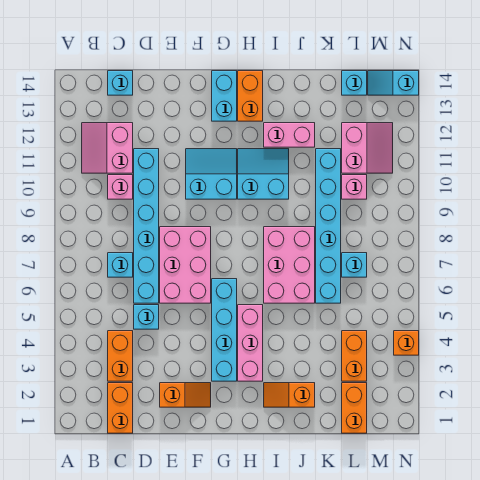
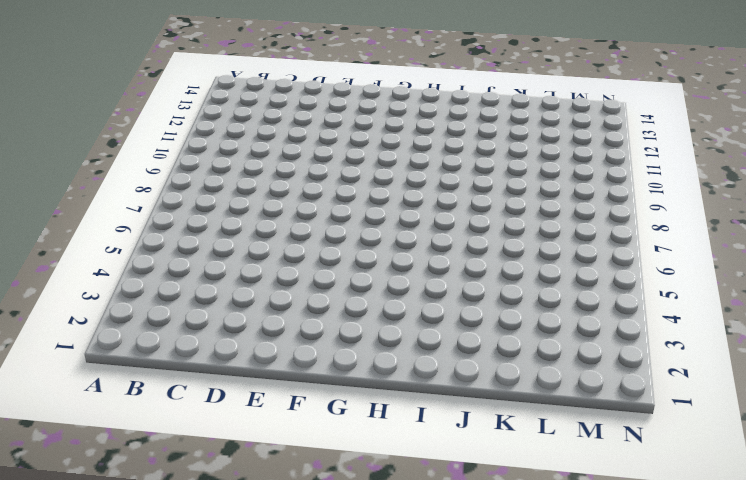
none -> pink slope B11:C12 level 1 top C
none -> orange brick C1:C2 level 1
none -> orange brick C3:C4 level 1

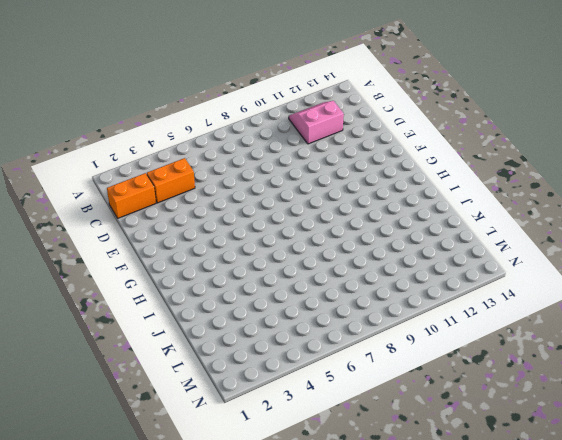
none -> cyan brick C7 level 1
none -> pink brick C10 level 1
none -> cyan brick C14 level 1

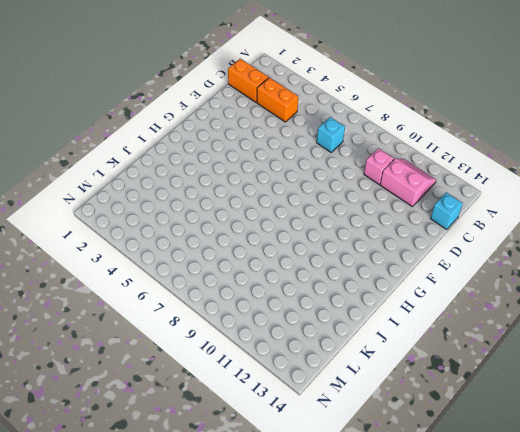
none -> cyan brick D5 level 1
none -> cyan brick D6:D11 level 1
none -> orange slope E2:F2 level 1 top E

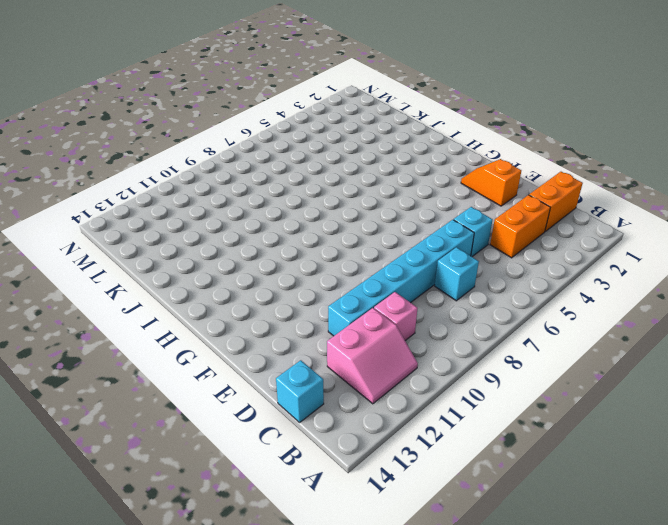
none -> pink brick E6:F8 level 1
none -> cyan slope F10:G11 level 1 top 10
none -> cyan brick G3:G6 level 1

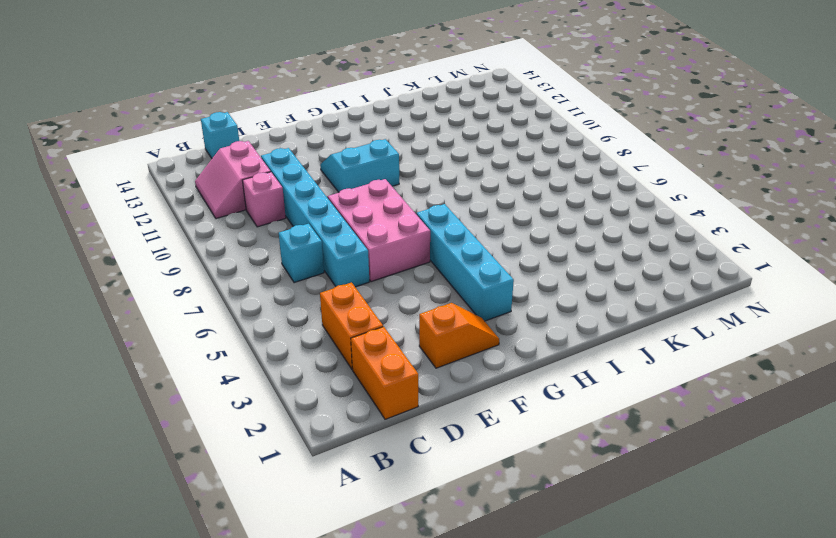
none -> cyan brick D5 level 1
none -> cyan brick G13:G14 level 1
none -> pink brick H3:H5 level 1

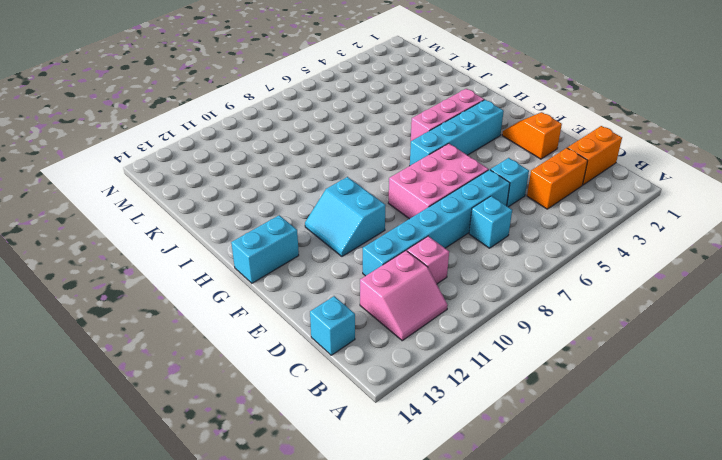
none -> cyan slope H10:I11 level 1 top 10
none -> orange brick H13:H14 level 1
none -> orange slope I2:J2 level 1 top J

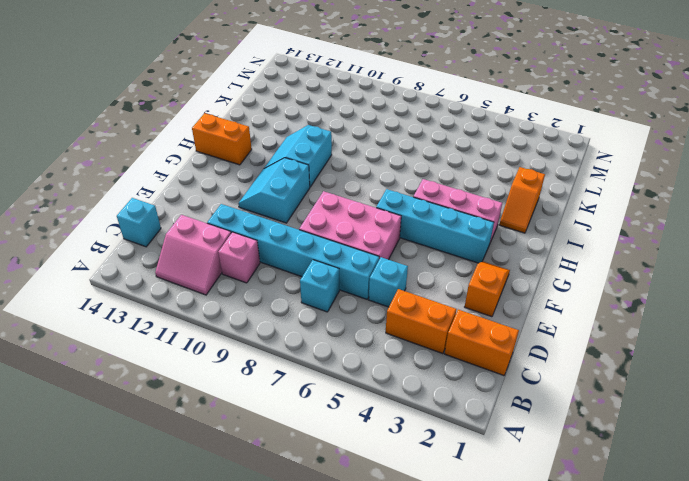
none -> cyan brick G13:G14 level 1
none -> pink brick I6:J8 level 1
none -> pink brick I12:J12 level 1

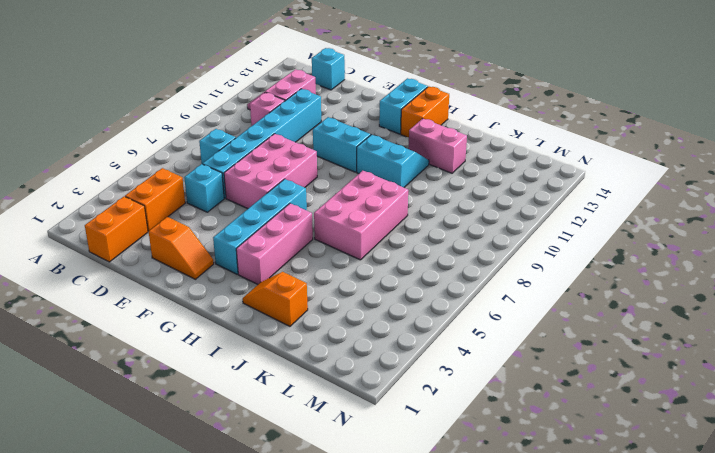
none -> cyan brick K6:K11 level 1
none -> orange brick L1:L2 level 1
none -> orange brick L3:L4 level 1

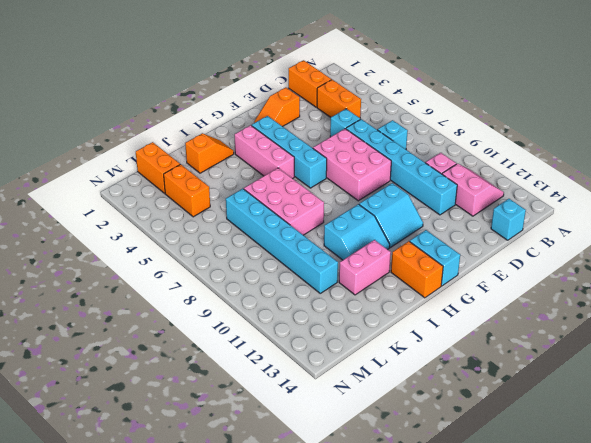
none -> cyan brick L7 level 1
none -> pink brick L10 level 1
none -> pink slope L11:M12 level 1 top L

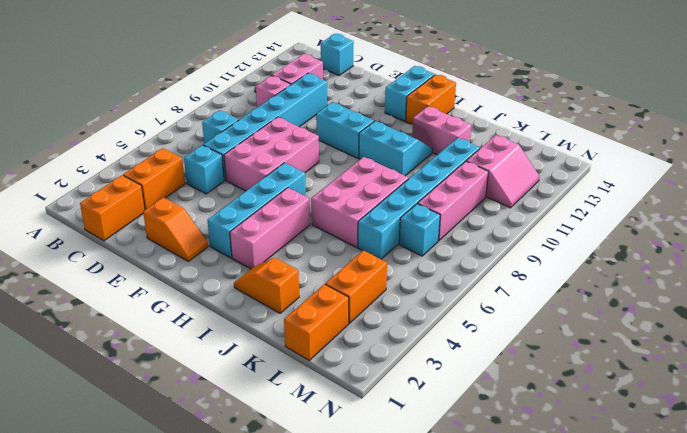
pink brick L8:L10 level 1 -> pink brick L10 level 1
none -> cyan brick L14 level 1
none -> cyan slope M14:N14 level 1 top N
none -> orange brick N4 level 1

